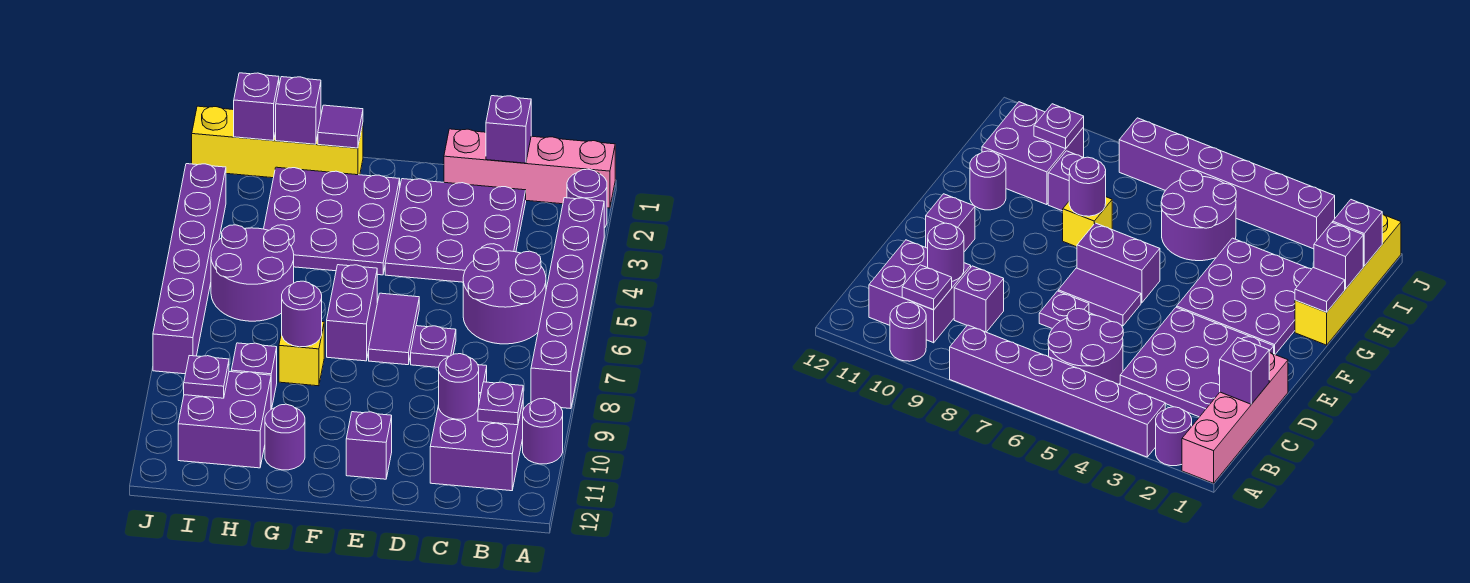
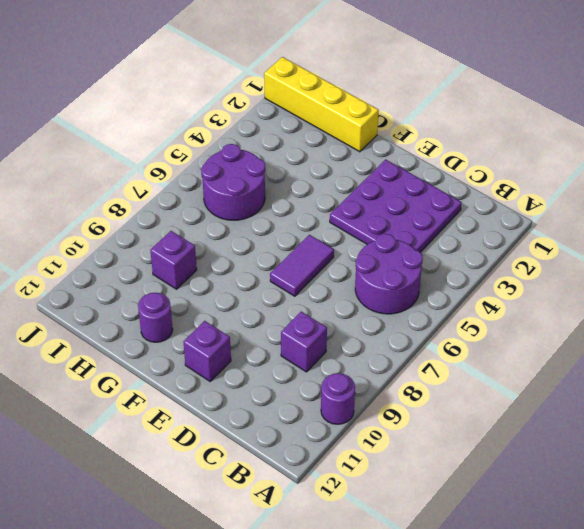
none -> pink brick A1:D1 level 1
none -> purple round brick A2 level 1
none -> purple brick A3:A8 level 1

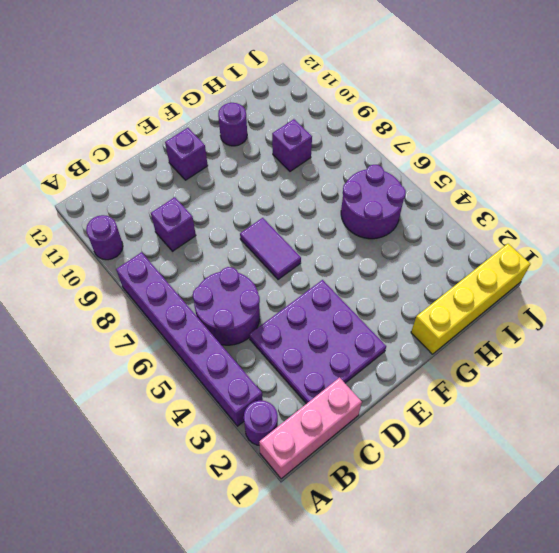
pink brick A1:C1 level 1 -> pink brick A1:D1 level 1
none -> purple brick B10:C11 level 1
none -> purple plate D7 level 1
none -> purple plate F2:H4 level 1

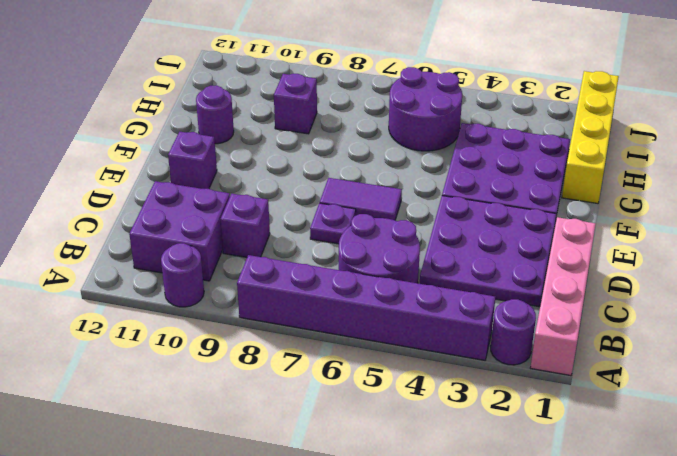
none -> purple brick F6:F7 level 1
none -> yellow brick G8 level 1
none -> purple brick H10:I11 level 1

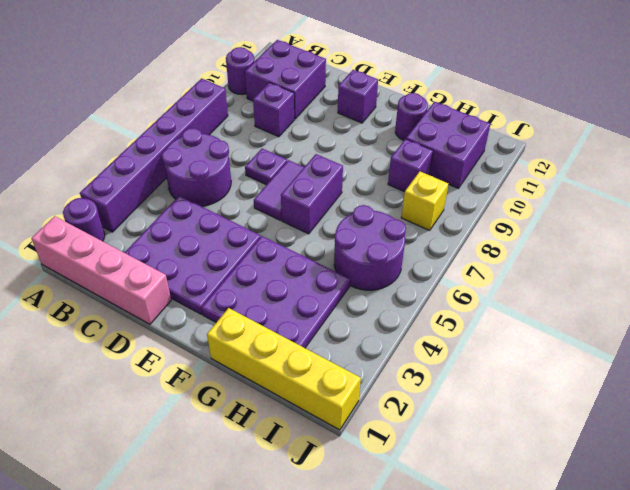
yellow brick I8 level 1 -> yellow brick G8 level 1
none -> purple brick J3:J8 level 1
none -> purple plate B10 level 2
none -> purple brick C1 level 2

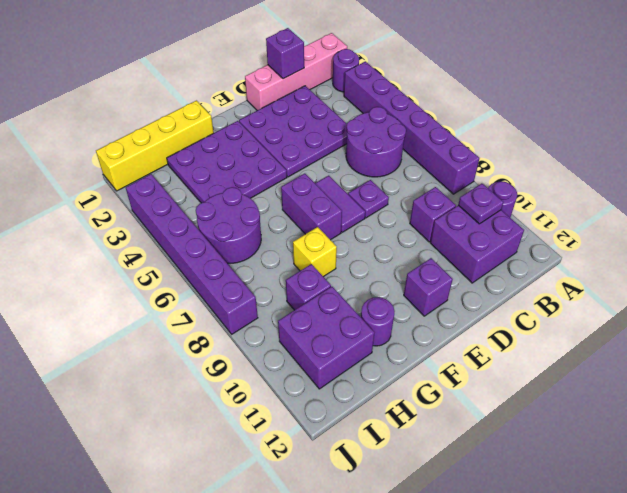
none -> purple round brick C10 level 2
none -> purple tile G1 level 2
none -> purple round brick G8 level 2

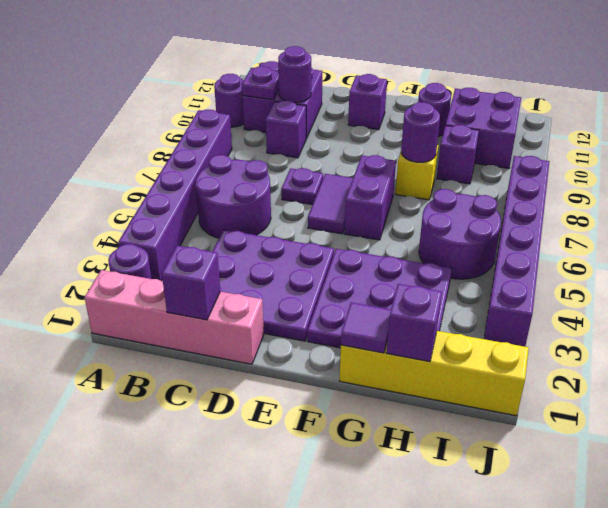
none -> purple brick I1 level 2
none -> purple plate I10 level 2

